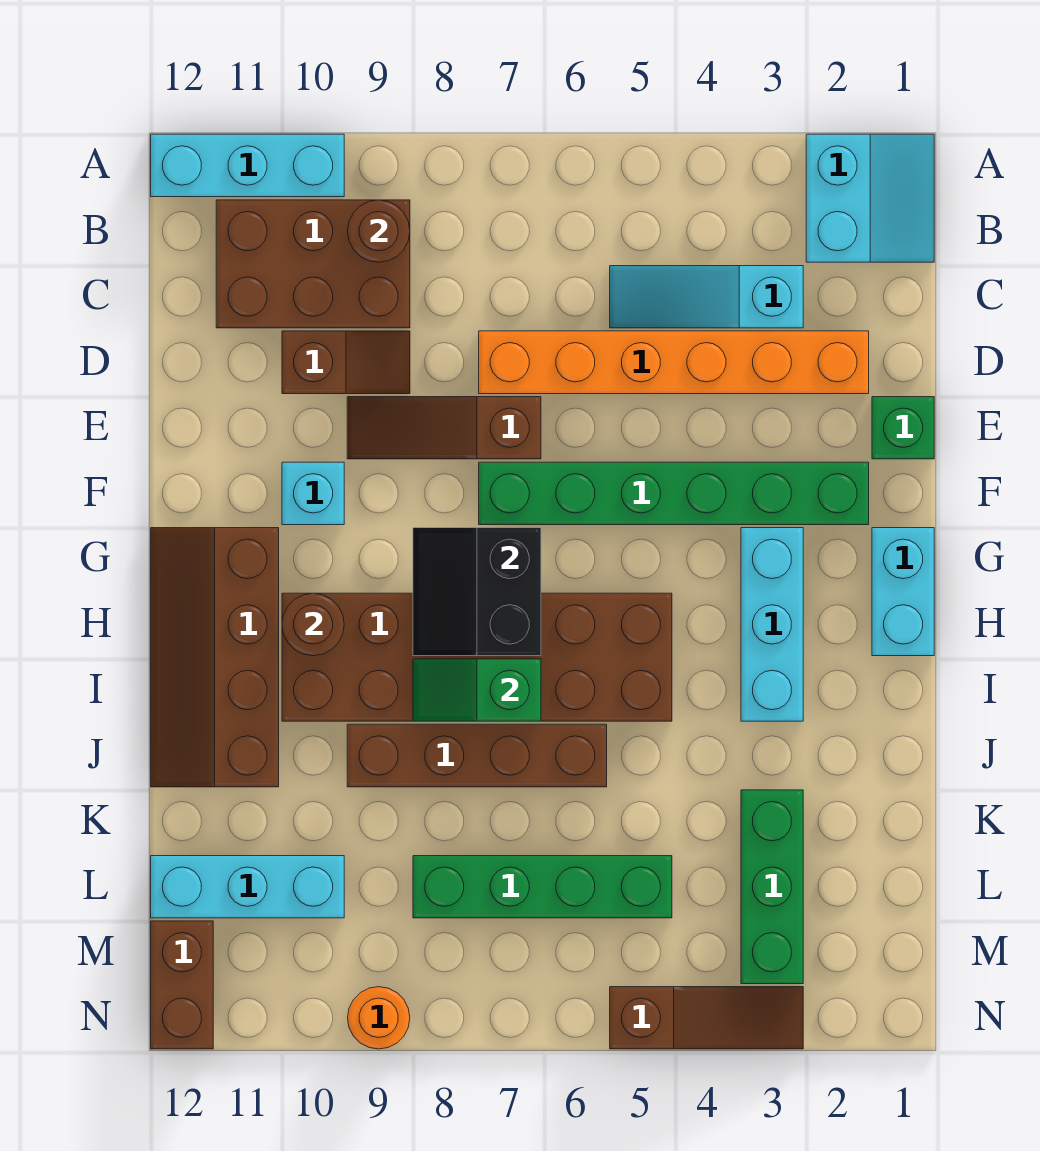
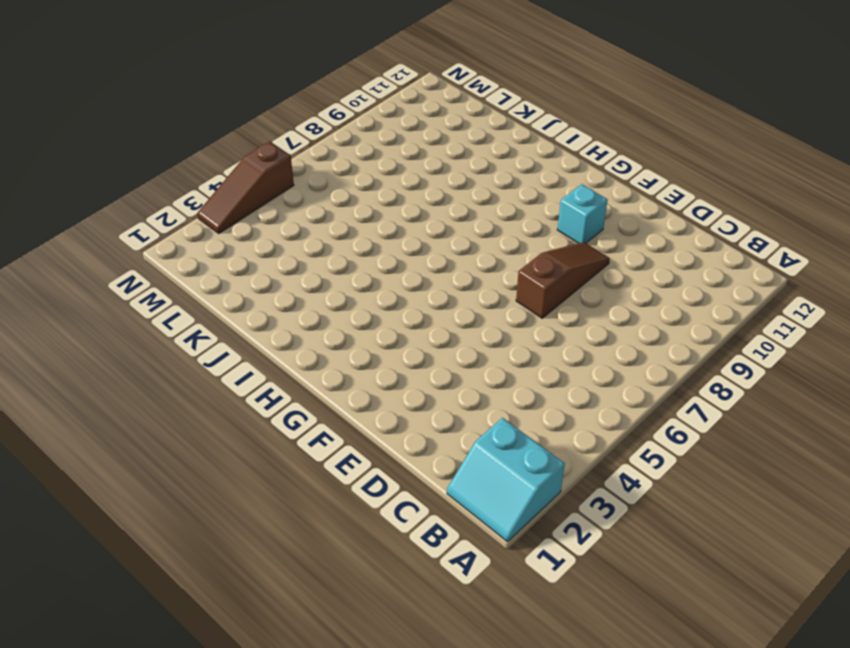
none -> cyan brick A10:A12 level 1
none -> brown brick B9:C11 level 1
none -> cyan slope C3:C5 level 1 top 3

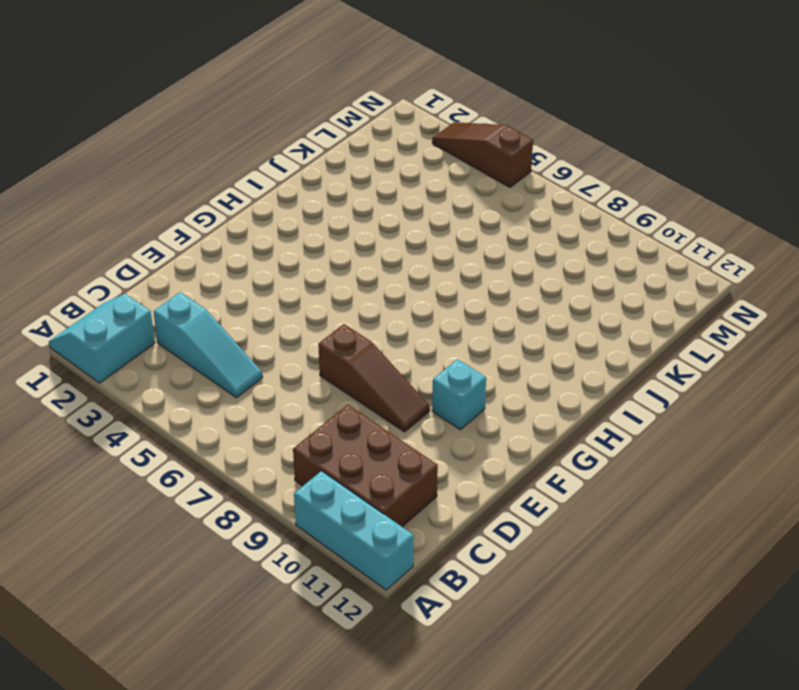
none -> orange brick D2:D7 level 1
none -> brown slope D9:D10 level 1 top 10
none -> green brick E1 level 1

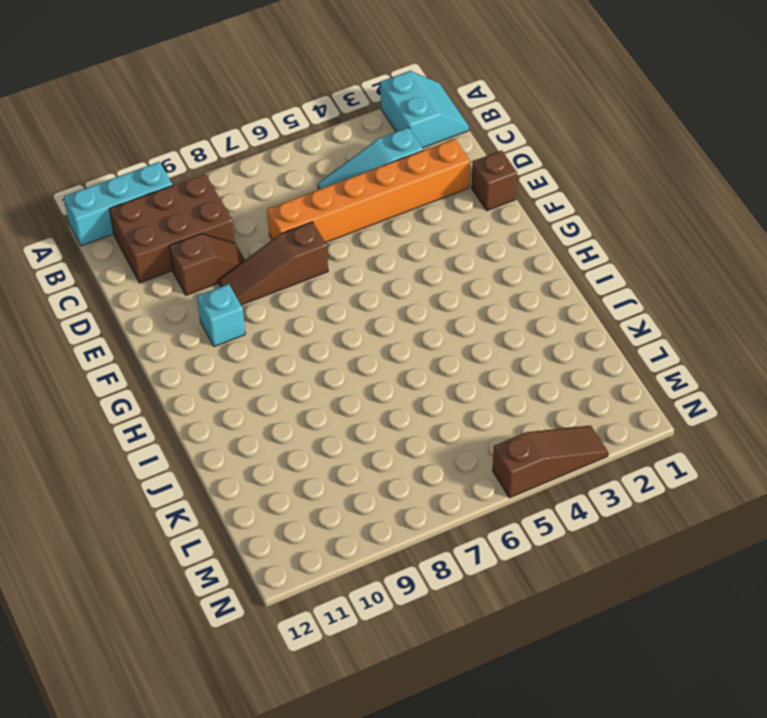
brown brick E1 level 1 -> green brick E1 level 1
none -> green brick F2:F7 level 1
none -> cyan brick G1:H1 level 1
none -> cyan brick G3:I3 level 1

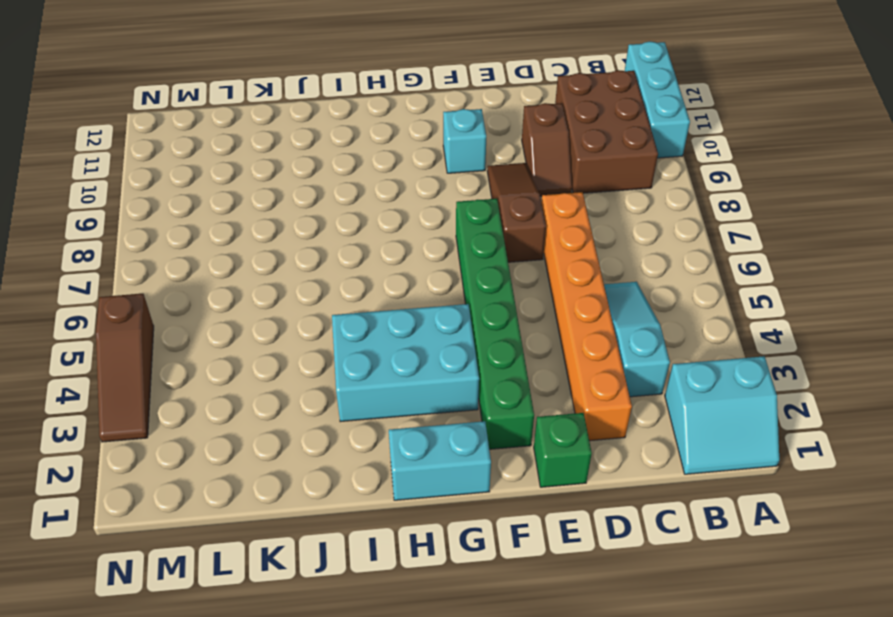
cyan brick G3:I4 level 1 -> cyan brick G3:I3 level 1
none -> brown slope G11:J12 level 1 top 11
none -> brown brick H5:I10 level 1
none -> brown brick J6:J9 level 1

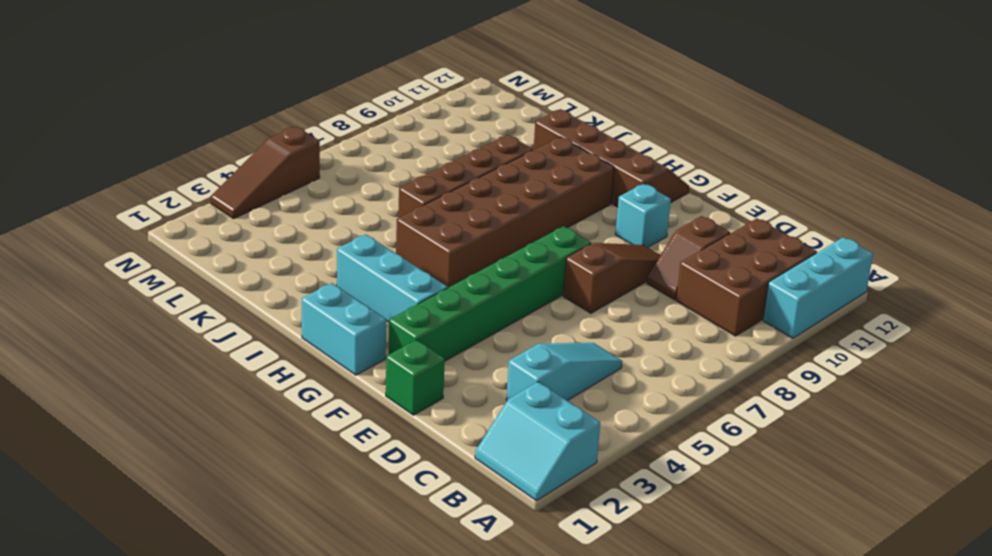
none -> orange brick D2:D7 level 1
none -> green brick K3:M3 level 1
none -> green brick L5:L8 level 1

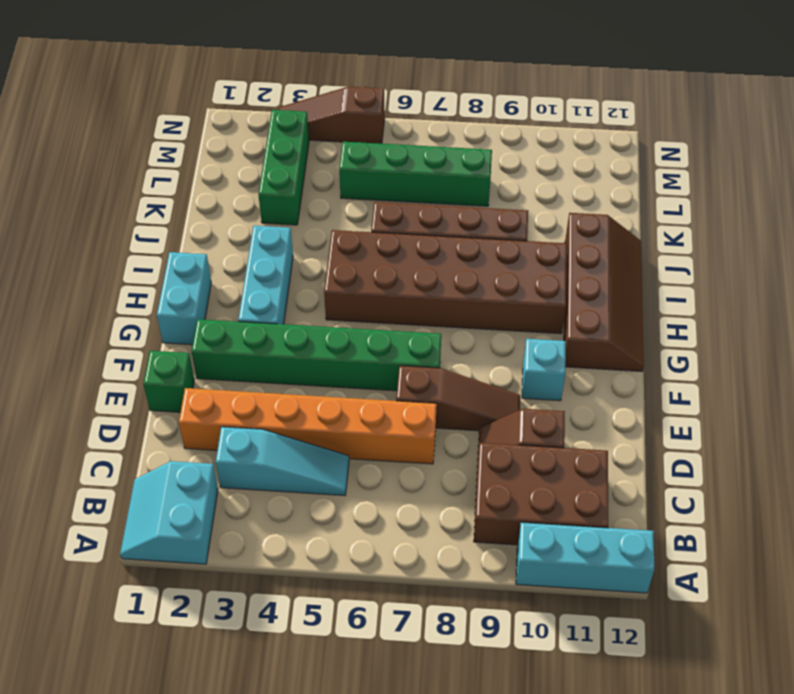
none -> cyan brick L10:L12 level 1
none -> brown brick M12:N12 level 1
none -> orange round brick N9 level 1

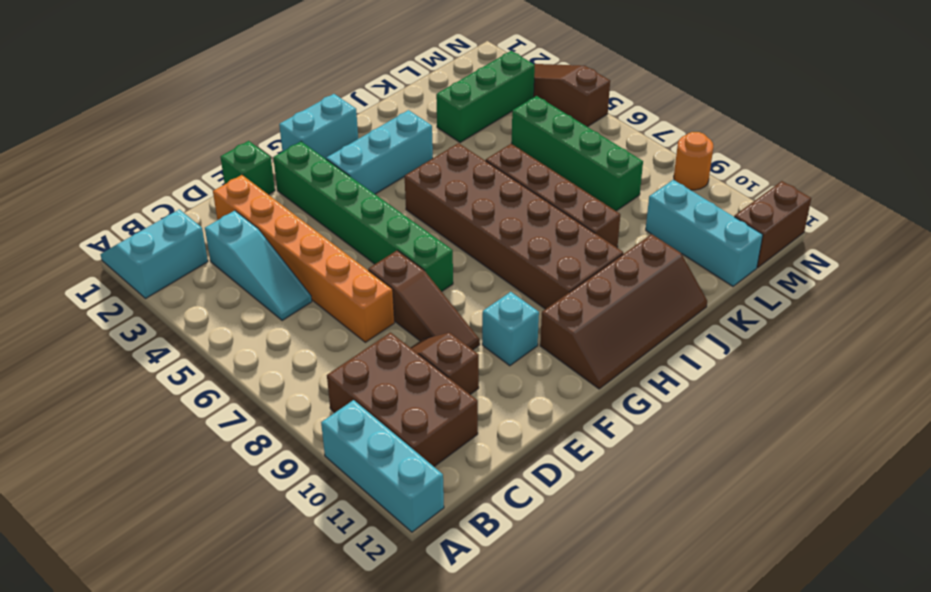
none -> brown round brick B9 level 2
none -> black slope G7:H8 level 2 top 7
none -> brown round brick H10 level 2

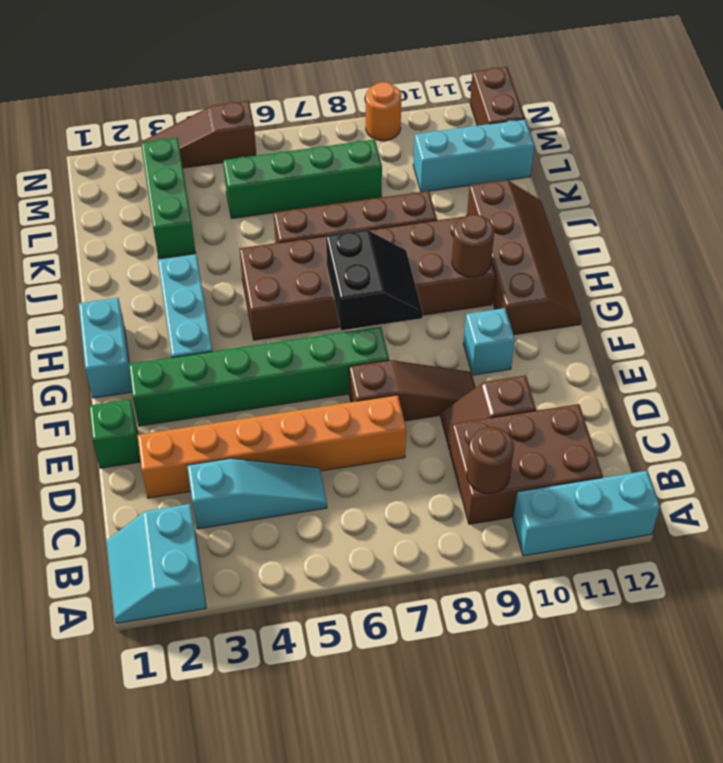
none -> green slope I7:I8 level 2 top 7

